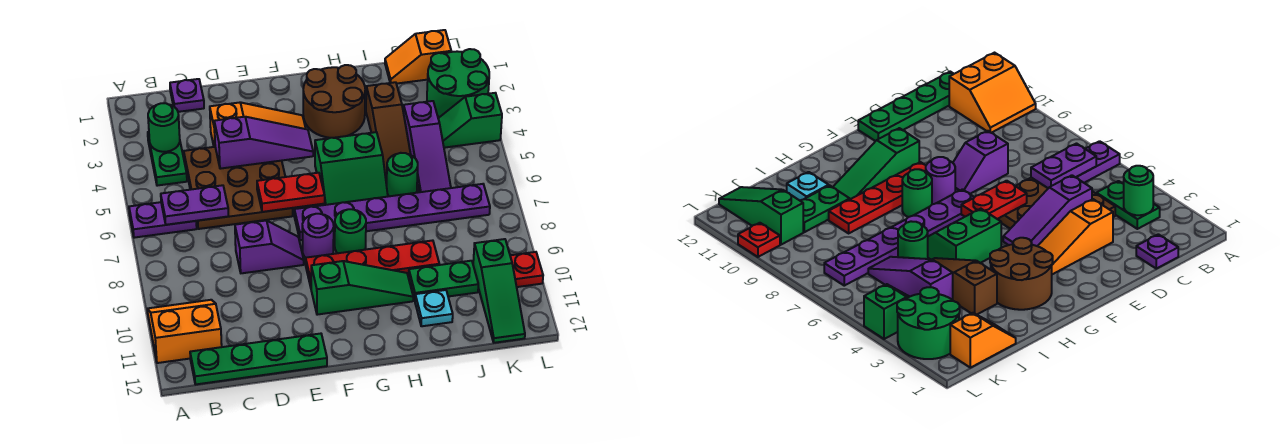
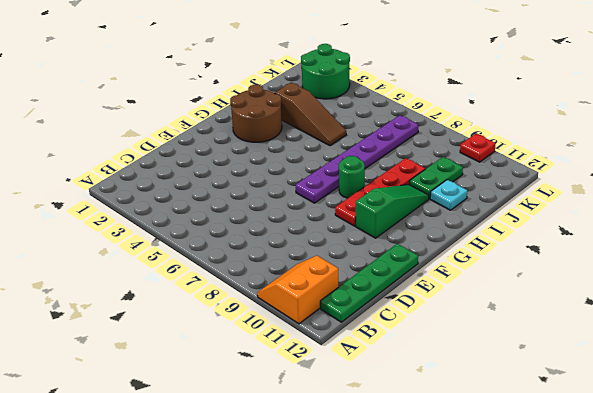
none -> purple plate A6:B6 level 1
none -> green plate B3:B4 level 1
none -> purple plate C1 level 1

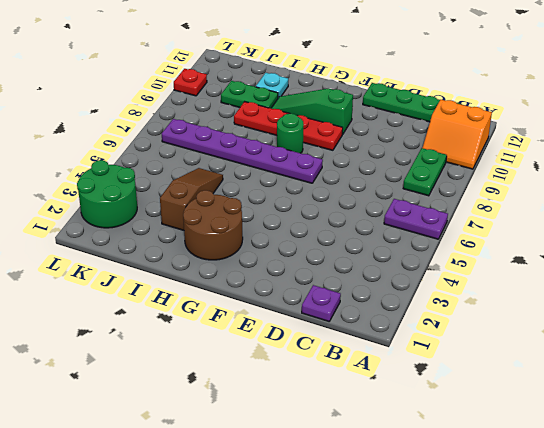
green plate B8:B9 level 1 -> green plate B3:B4 level 1
none -> brown plate C4:E6 level 1
none -> orange slope D3:F3 level 1 top D
none -> purple slope D8:E8 level 1 top D

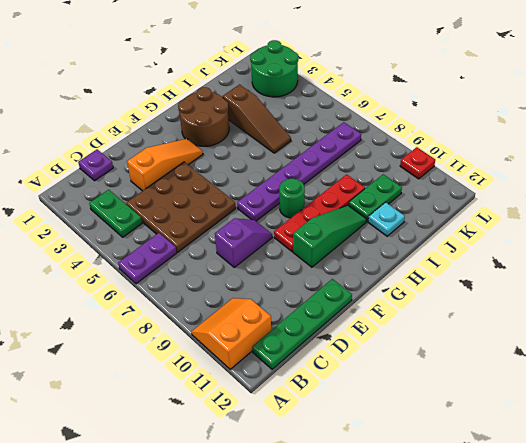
none -> purple round brick F8 level 1
none -> green slope G5:H6 level 1 top 5
none -> green round brick I6 level 1

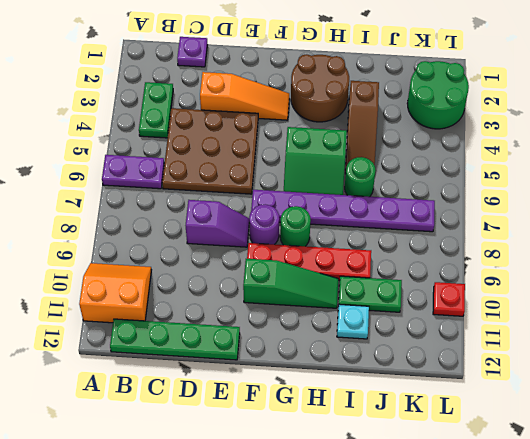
none -> orange slope J1:K1 level 1 top K
none -> purple slope J4:J6 level 1 top 4
none -> green slope K4:L4 level 1 top L

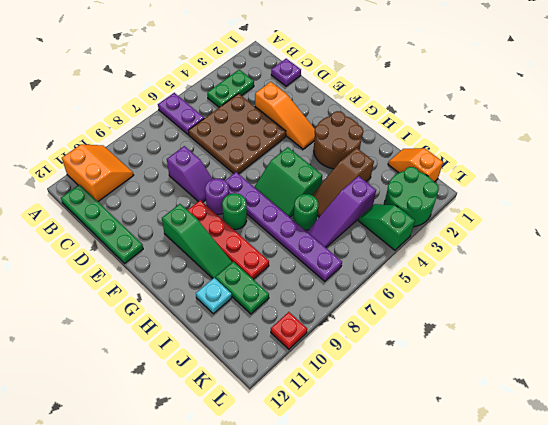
none -> green slope K10:K12 level 1 top 10
none -> green round brick B3 level 2
none -> purple plate B6:C6 level 2

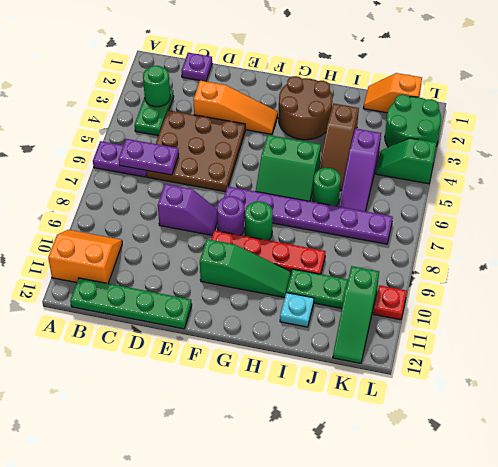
none -> purple slope D4:F4 level 2 top D
none -> red plate E6:F6 level 2

